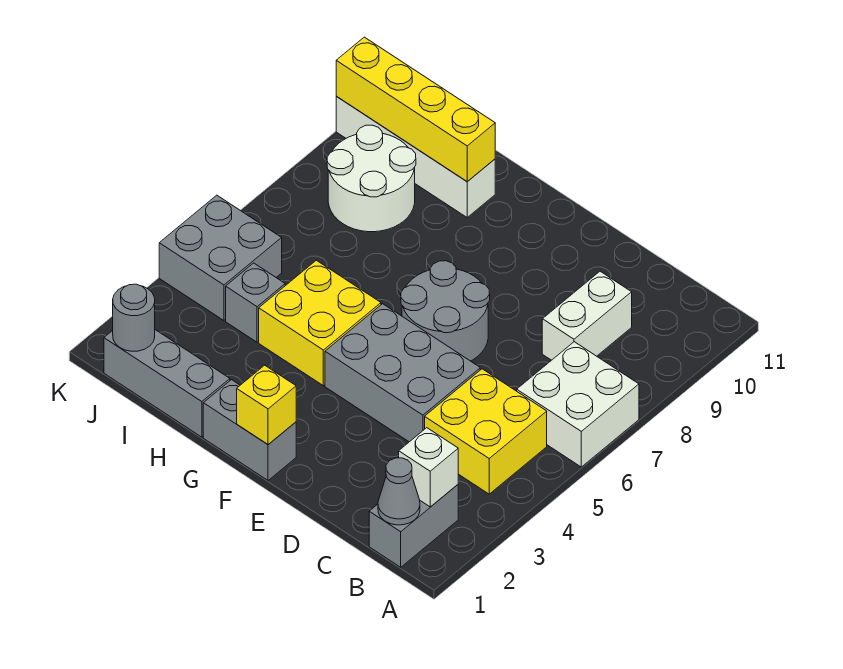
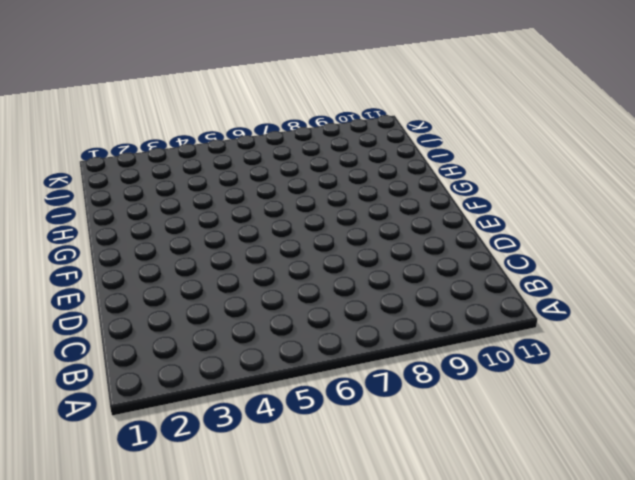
none -> white brick A6:B7 level 1
none -> grey brick B1:B2 level 1
none -> yellow brick B4:C5 level 1

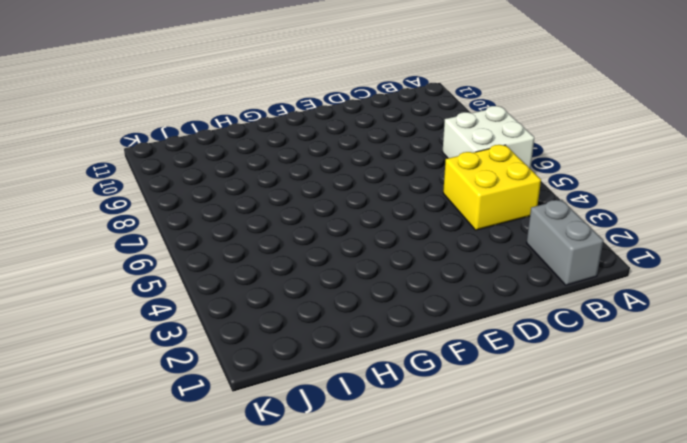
none -> white brick C8:C9 level 1
none -> grey brick D4:F5 level 1
none -> grey round brick E6:F7 level 1

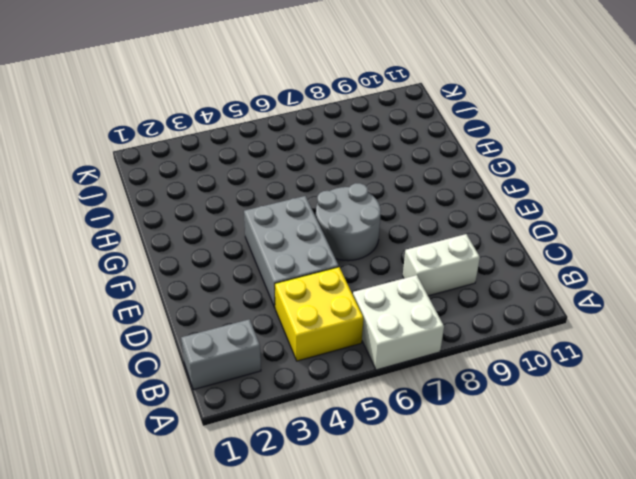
none -> grey brick F1:G1 level 1
none -> yellow brick G4:H5 level 1
none -> grey brick H1:J1 level 1

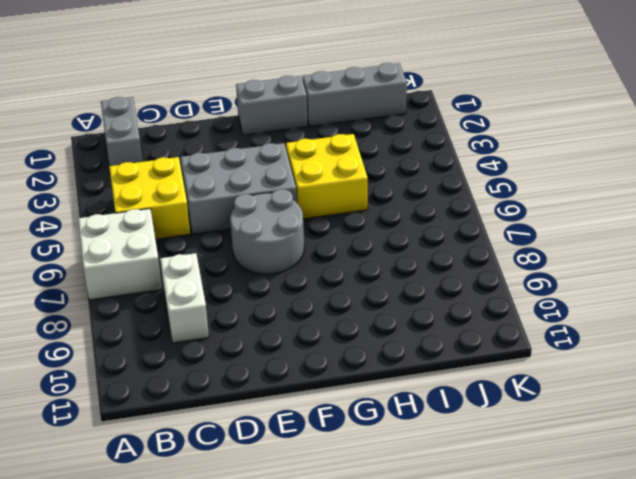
none -> white brick H10:K10 level 1
none -> grey brick I4 level 1
none -> white round brick I8:J9 level 1

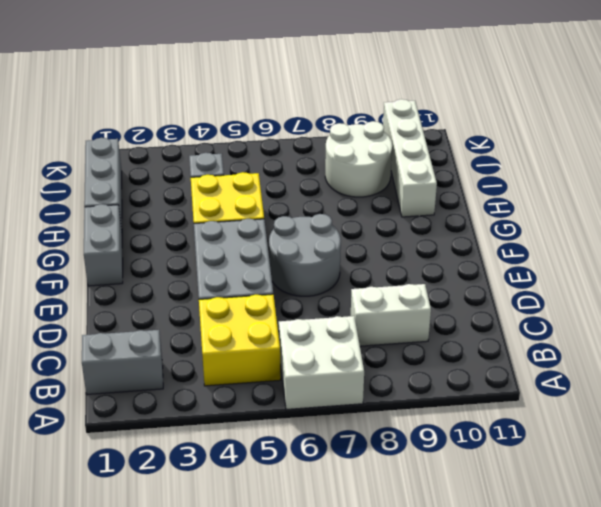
none -> grey brick J4:K5 level 1
none -> grey cone B1 level 2
none -> white brick B2 level 2

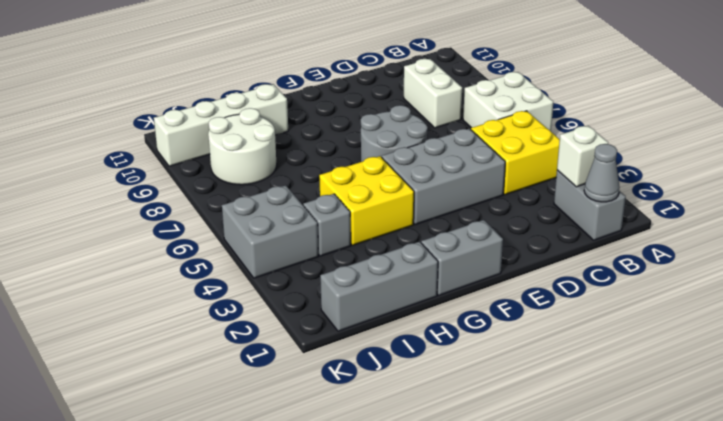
none -> yellow brick F1 level 2
none -> yellow brick H10:K10 level 2
none -> grey round brick J1 level 2

